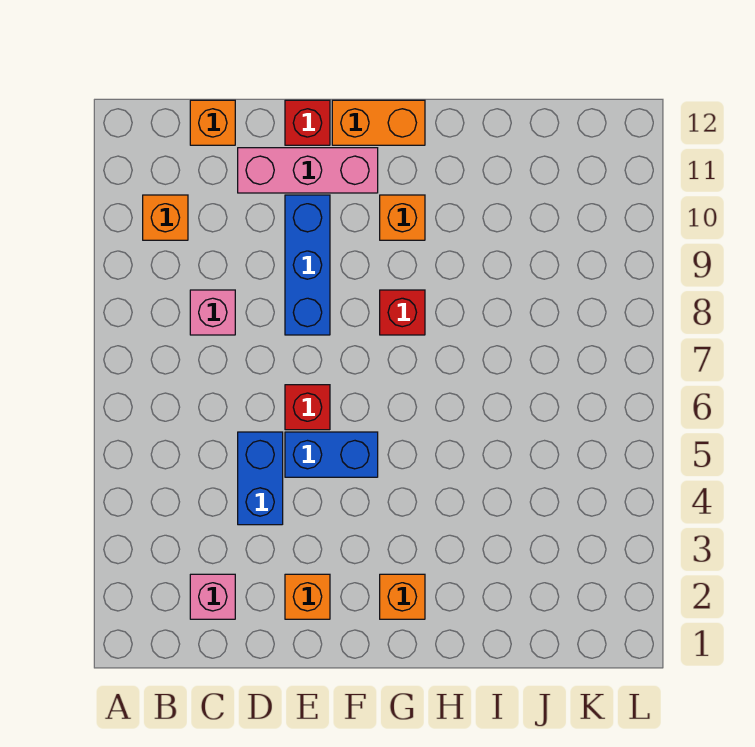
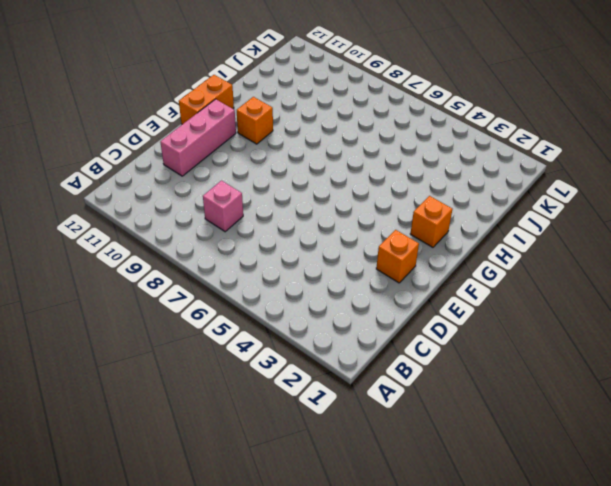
none -> orange brick B10 level 1
none -> pink brick C2 level 1
none -> orange brick C12 level 1

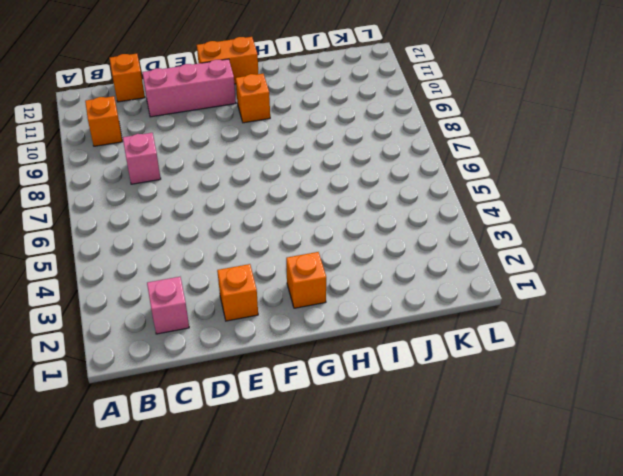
none -> blue brick D4:D5 level 1
none -> blue brick E5:F5 level 1
none -> red brick E6 level 1

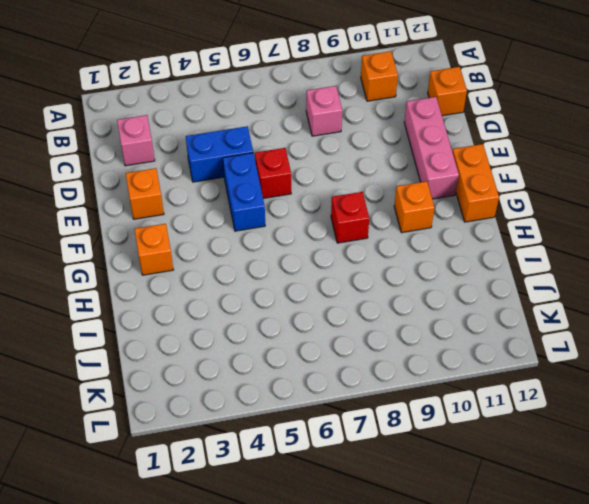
none -> blue brick E8:E10 level 1
none -> red brick E12 level 1

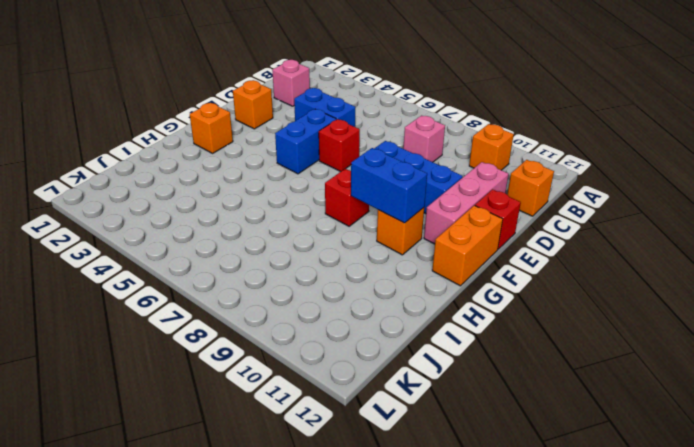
blue brick G9:G10 level 2 -> none

